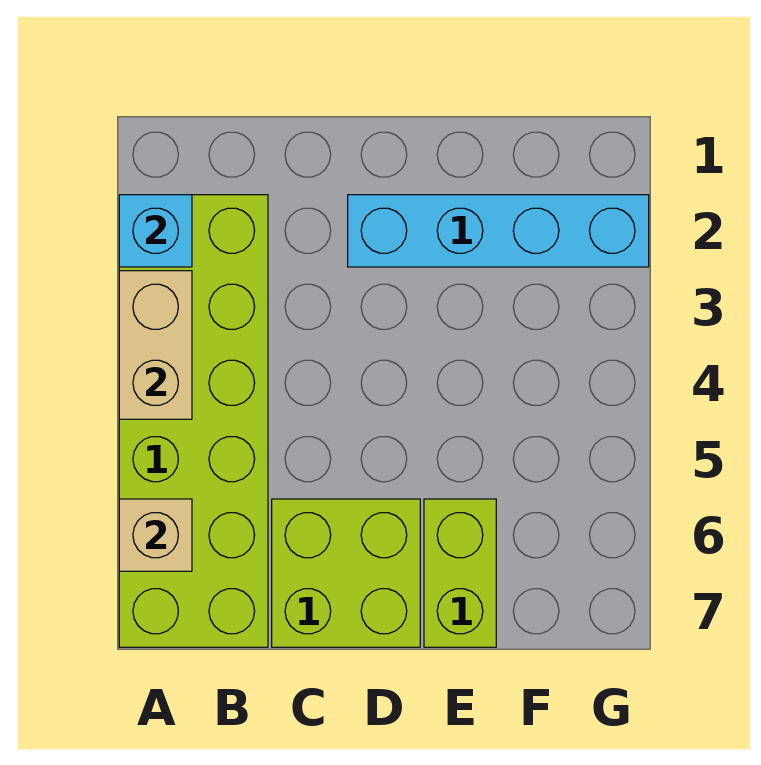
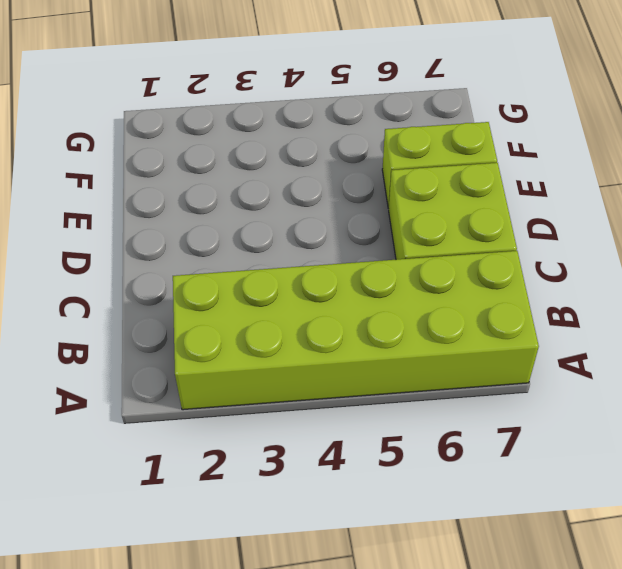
none -> cyan brick D2:G2 level 1
none -> cyan brick A2 level 2

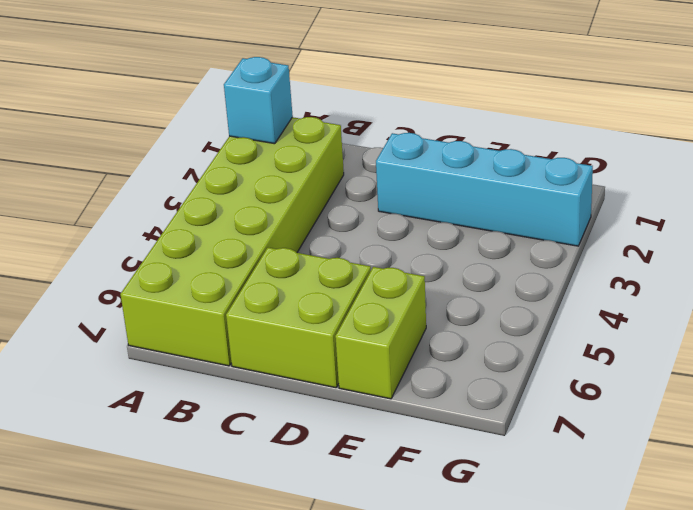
none -> tan brick A3:A4 level 2
none -> tan brick A6 level 2

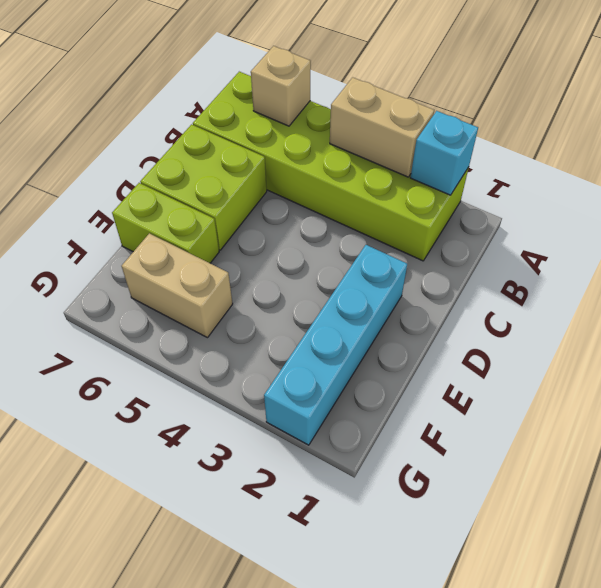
tan brick F5:F6 level 1 -> none

